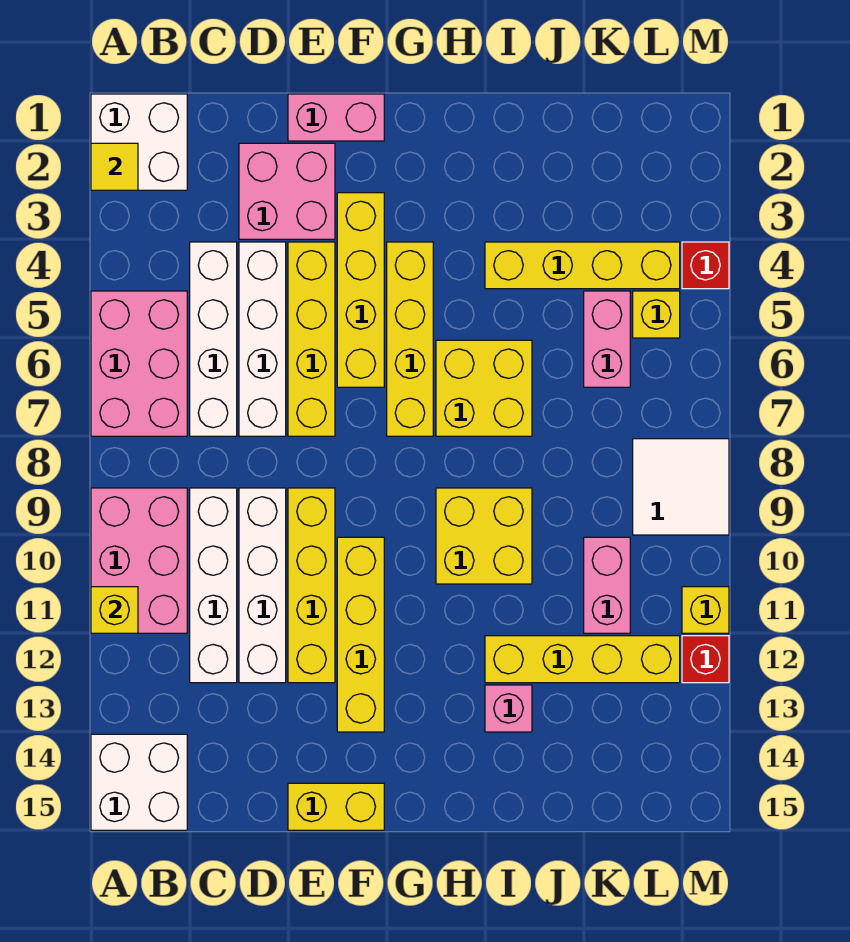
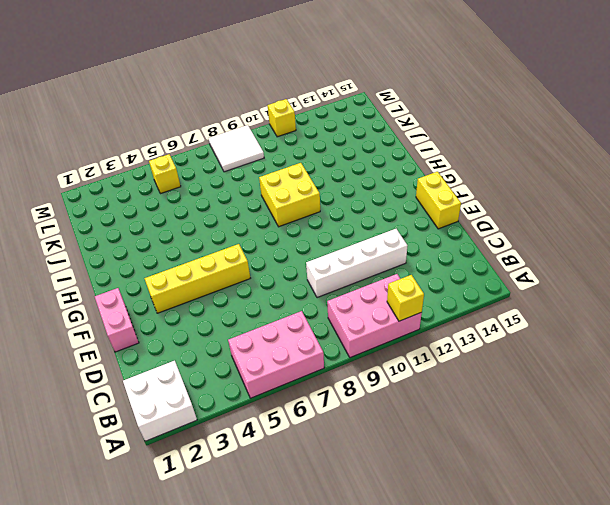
none -> white brick A14:B15 level 1
none -> white brick C4:C7 level 1
none -> white brick C9:C12 level 1
none -> pink brick D2:E3 level 1

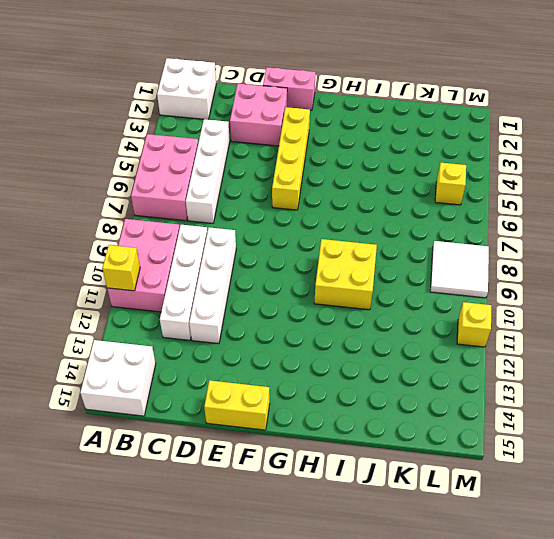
none -> white brick D4:D7 level 1
none -> yellow brick E4:E7 level 1
none -> yellow brick E9:E12 level 1
none -> yellow brick F10:F13 level 1

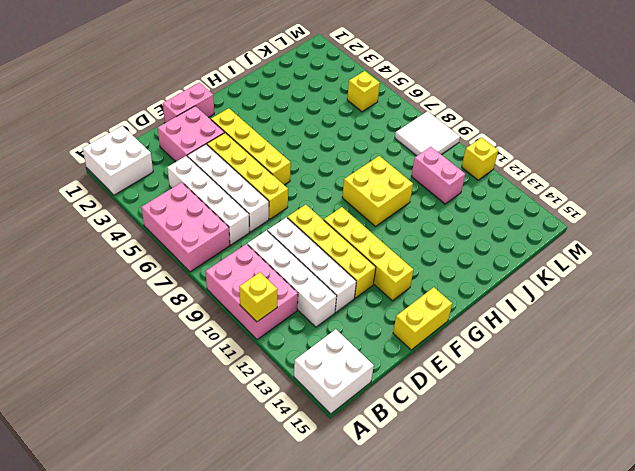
none -> yellow brick G4:G7 level 1
none -> yellow brick H6:I7 level 1
none -> yellow brick I4:L4 level 1
none -> yellow brick I12:L12 level 1

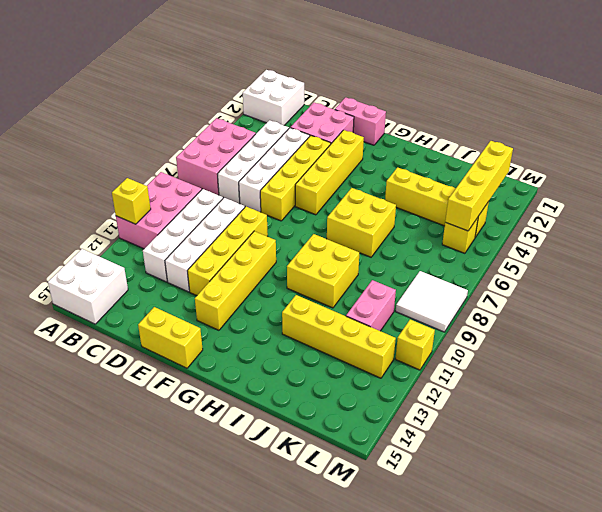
yellow brick L2:L5 level 2 -> yellow brick G4:G7 level 1
none -> pink brick I13 level 1
none -> pink brick K5:K6 level 1
none -> red brick M4 level 1
none -> red brick M12 level 1

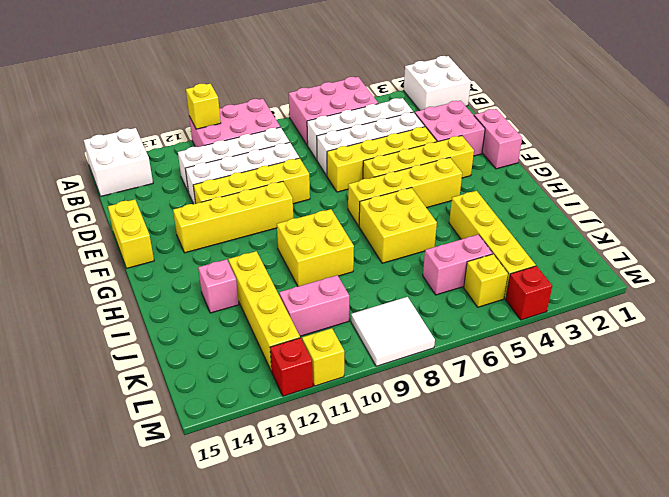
none -> yellow tile A2 level 2

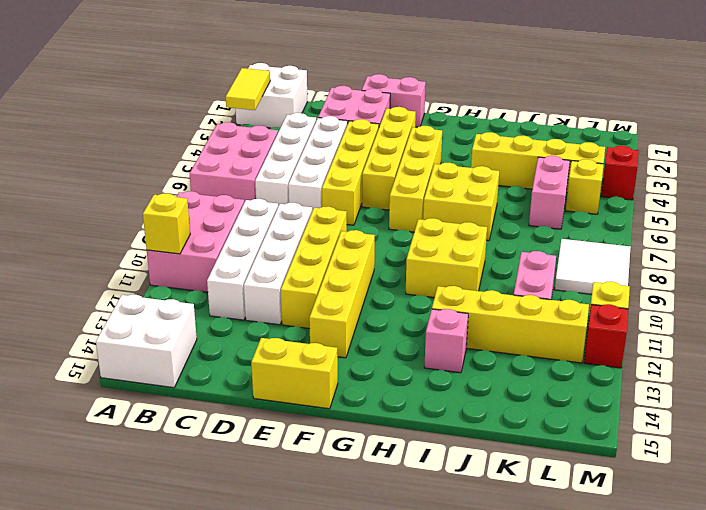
yellow tile A2:A3 level 2 -> yellow tile A2 level 2

